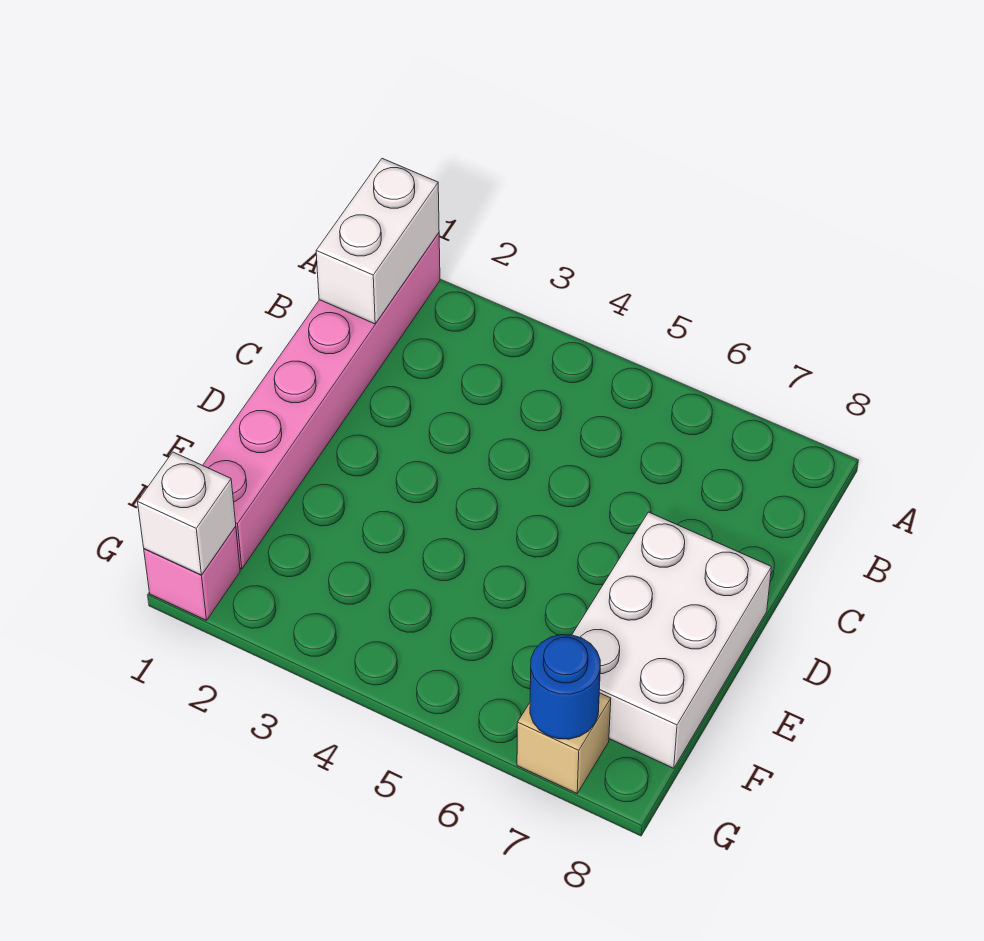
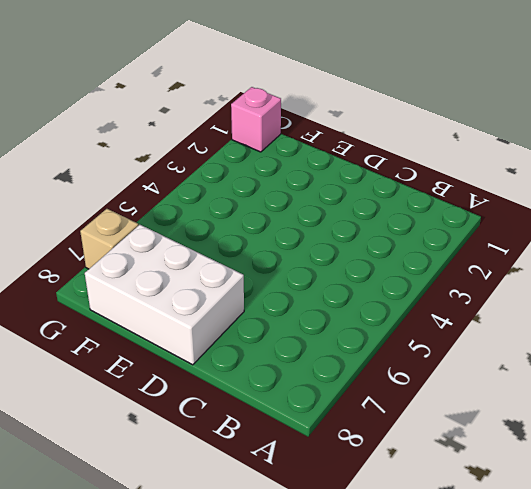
none -> pink brick A1:F1 level 1
none -> white brick A1:B1 level 2

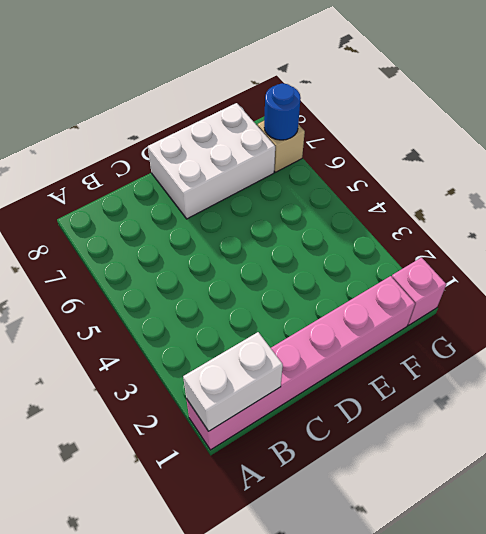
none -> white brick G1 level 2

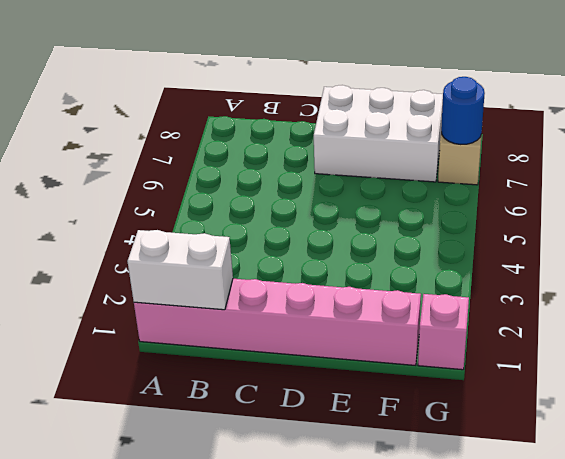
none -> white brick G1 level 2

